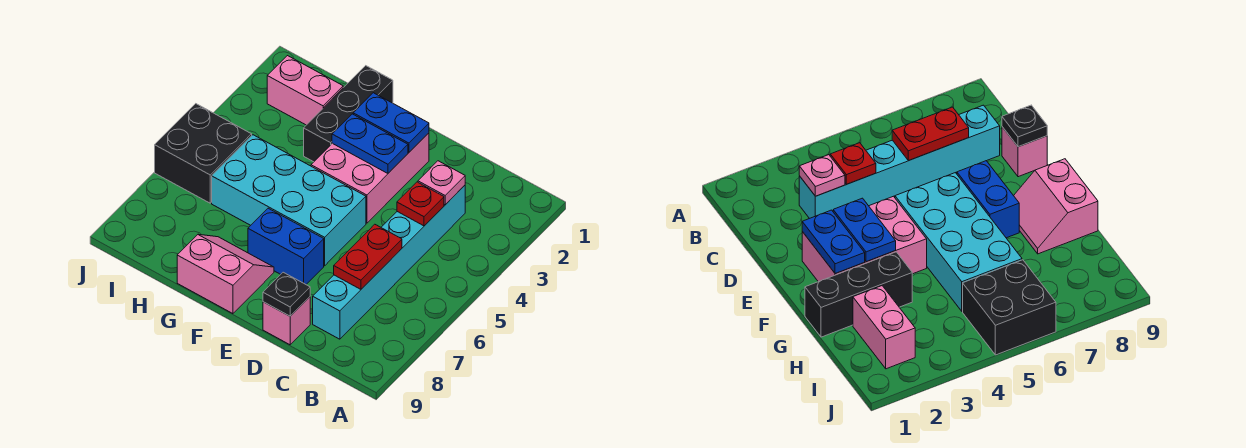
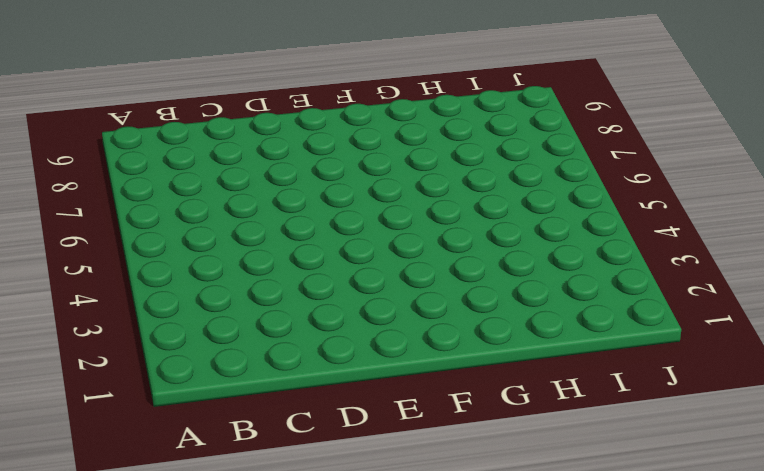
none -> cyan brick C3:C8 level 1
none -> pink brick D9 level 1
none -> pink brick E2:F4 level 1

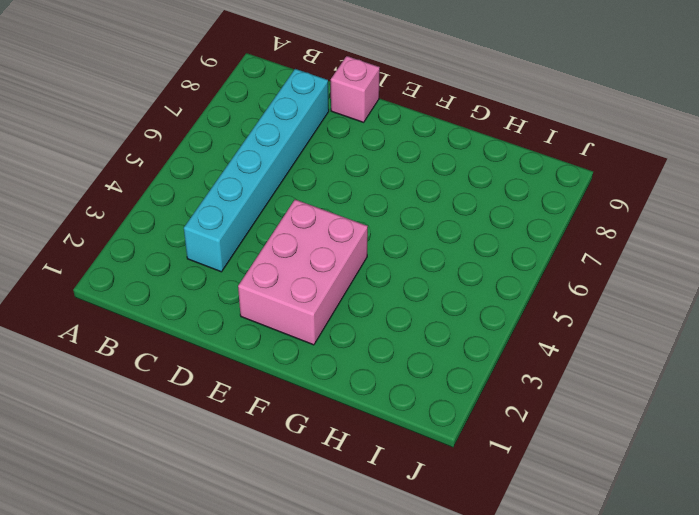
none -> cyan brick E5:H6 level 1
none -> blue brick E7:F7 level 1
none -> pink slope F8:G9 level 1 top 9

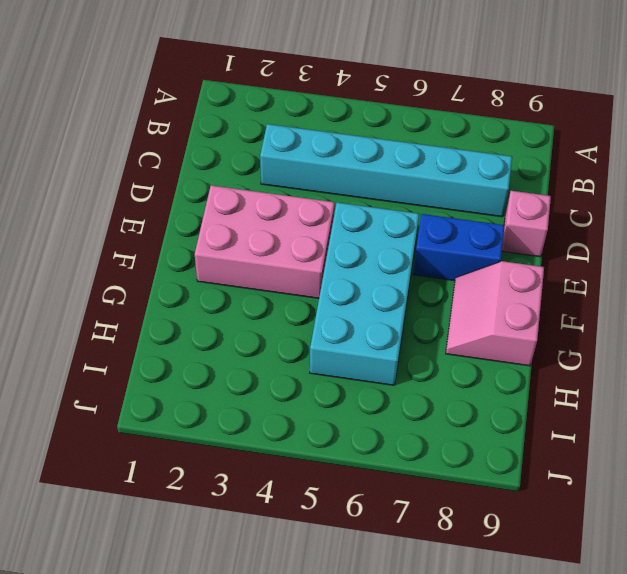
blue brick E7:E8 level 1 -> blue brick E7:F7 level 1
none -> black brick G1:G3 level 1
none -> pink brick H2:I2 level 1
none -> black brick I5:J6 level 1

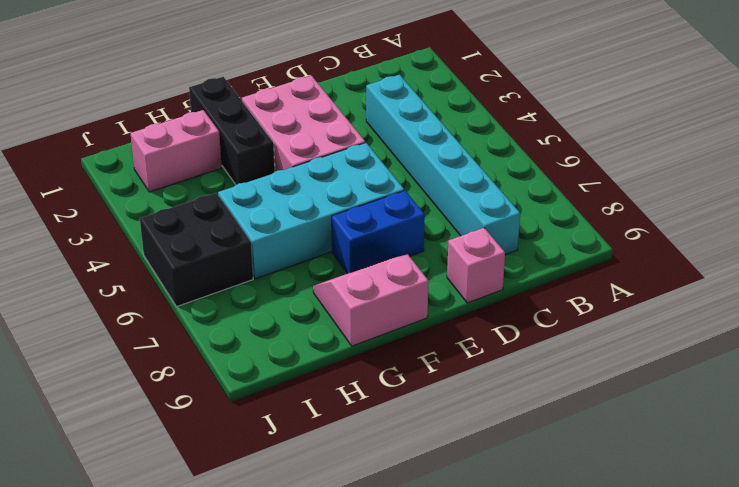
none -> pink plate C3 level 2
none -> red plate C4 level 2
none -> red plate C6:C7 level 2

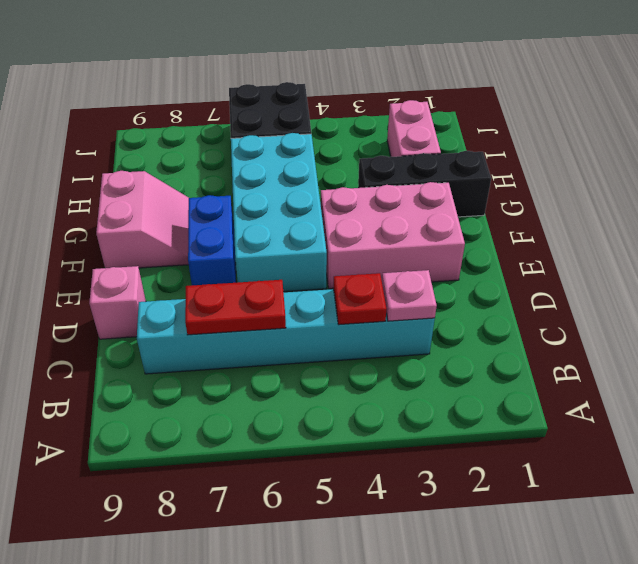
none -> black plate D9 level 2
none -> blue plate E2:F2 level 2
none -> blue plate E3:F3 level 2

